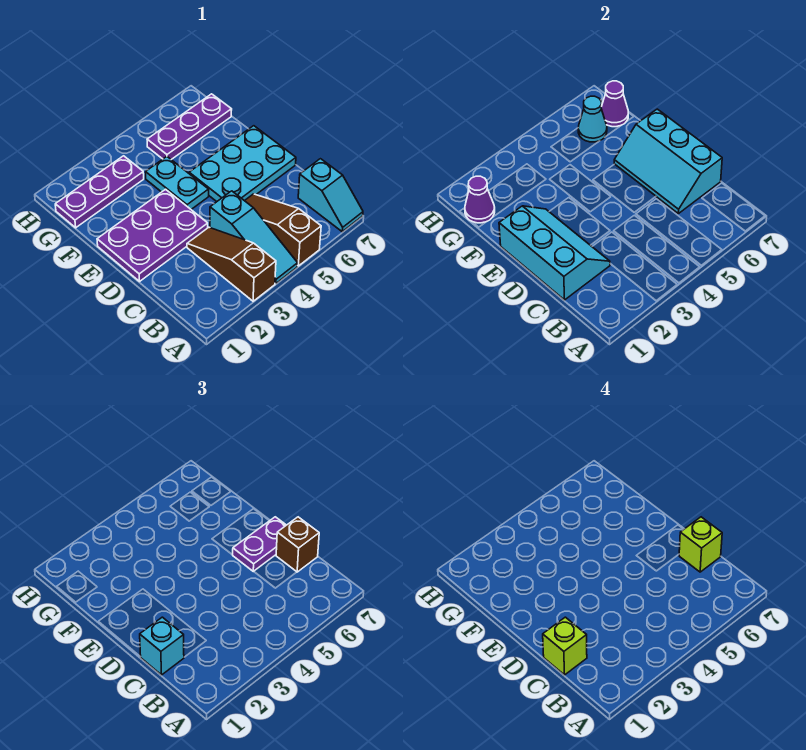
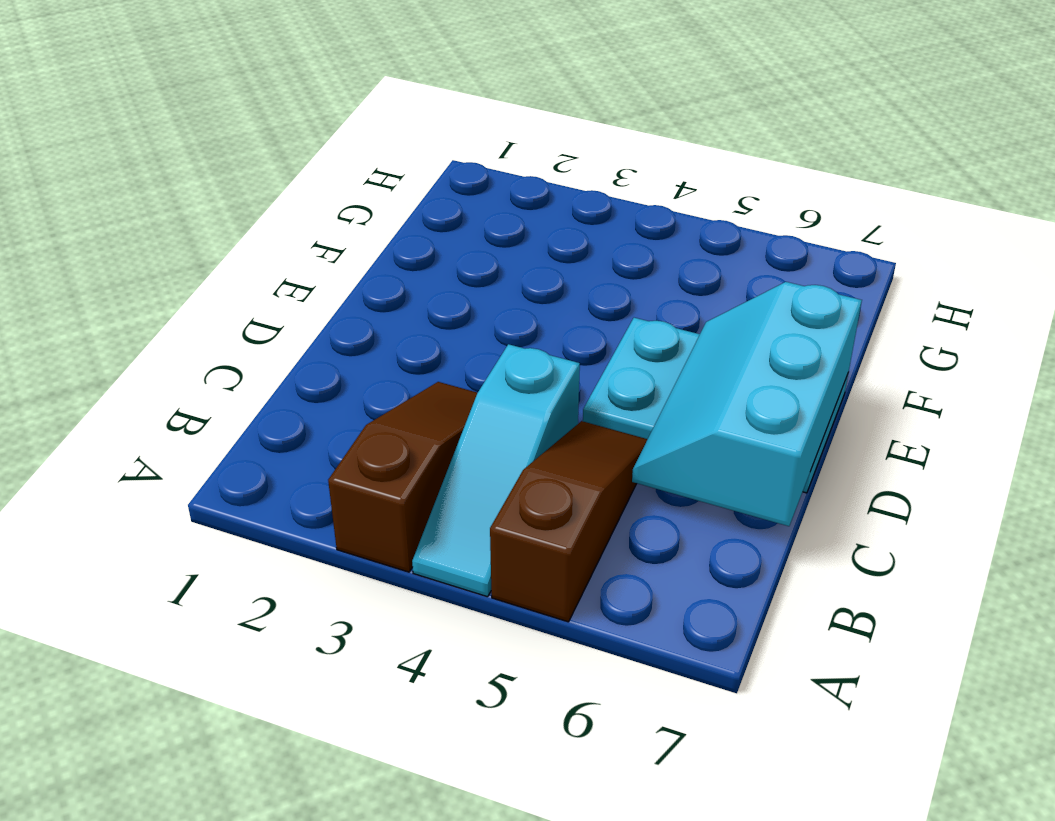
none -> cyan slope A7:B7 level 1 top B
none -> purple plate D1:E3 level 1
none -> cyan plate E4:F4 level 1

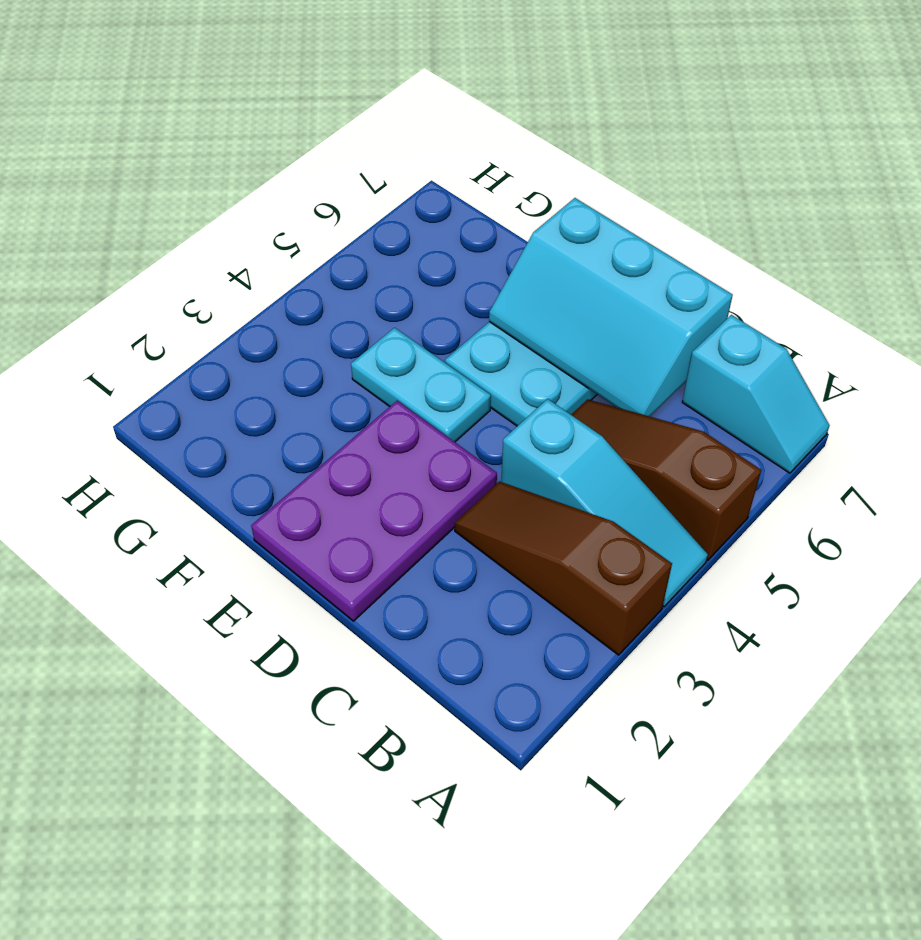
none -> purple plate G1:G3 level 1
none -> purple plate G5:G7 level 1
none -> cyan slope C1:E2 level 2 top 1

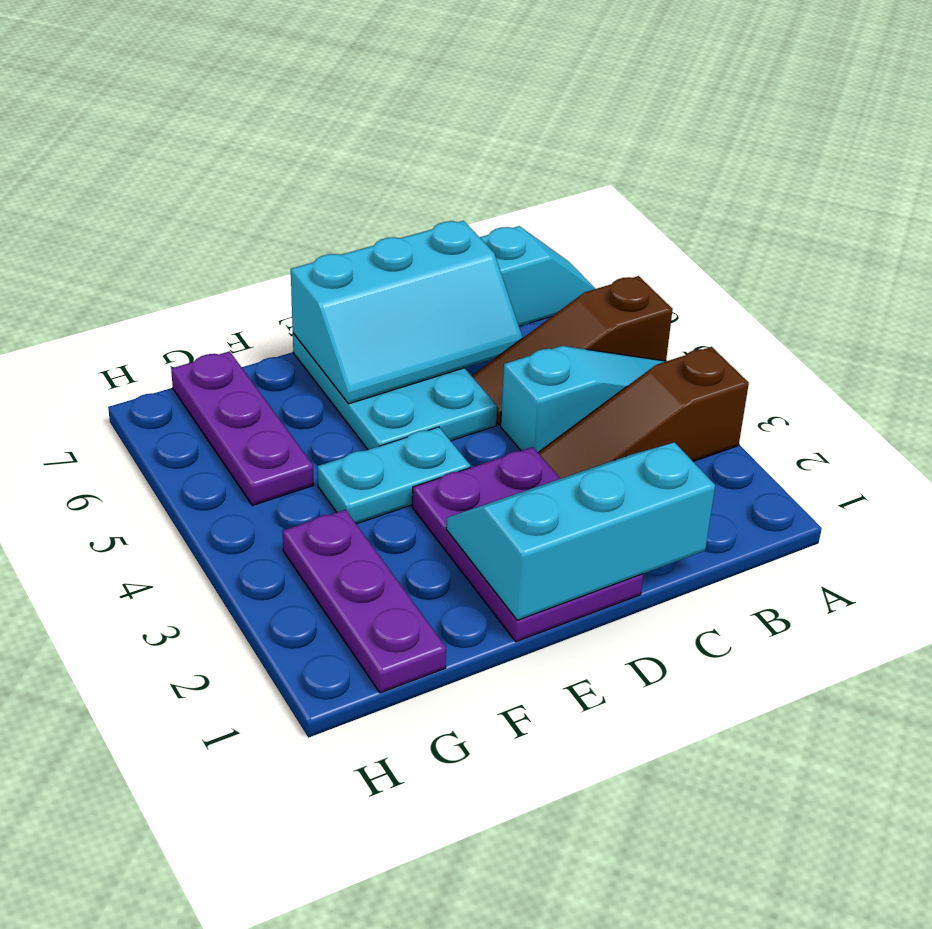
none -> purple cone G1 level 2
none -> cyan cone G6 level 2
none -> purple cone G7 level 2

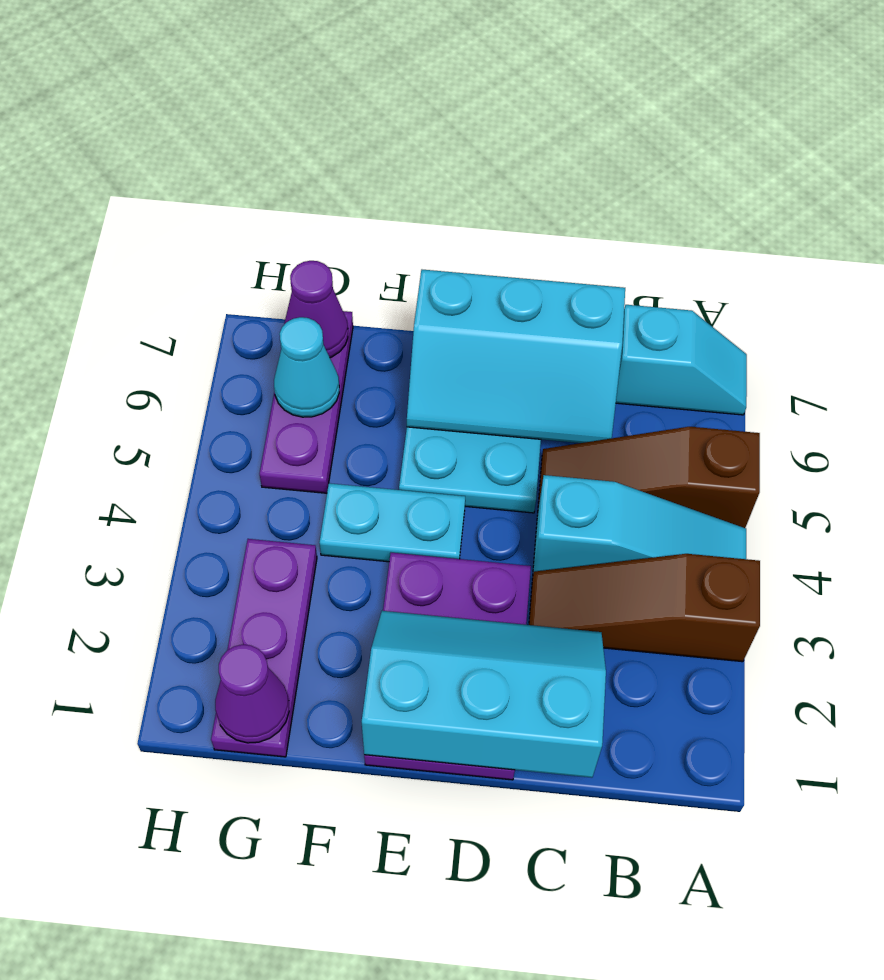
none -> cyan brick C1 level 3
none -> brown brick C7 level 3
none -> purple plate D6:D7 level 3

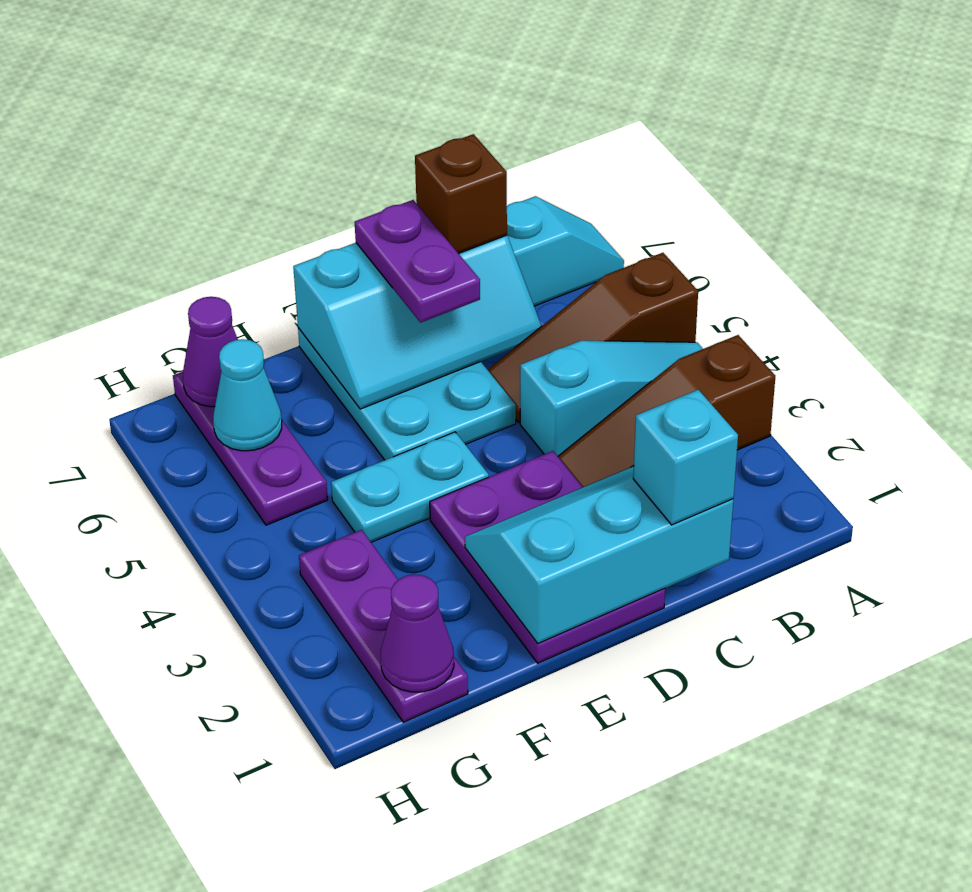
none -> lime brick C1 level 4
none -> lime brick C7 level 4

